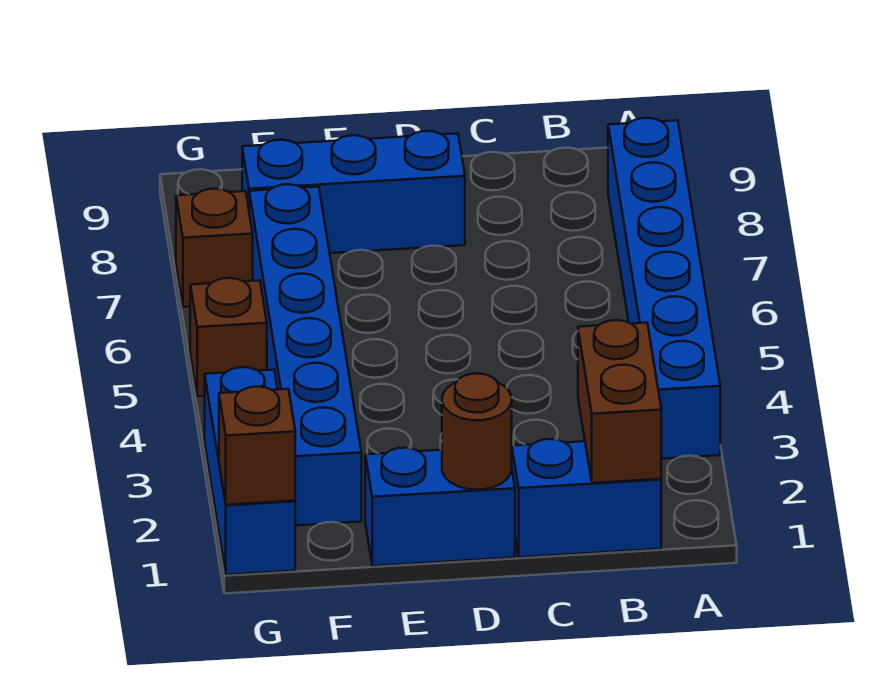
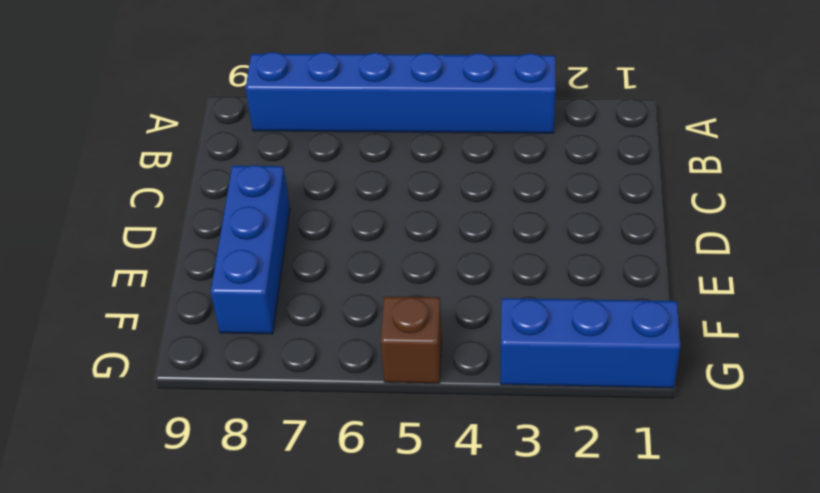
none -> blue brick B1:C1 level 1
none -> blue brick D1:E1 level 1

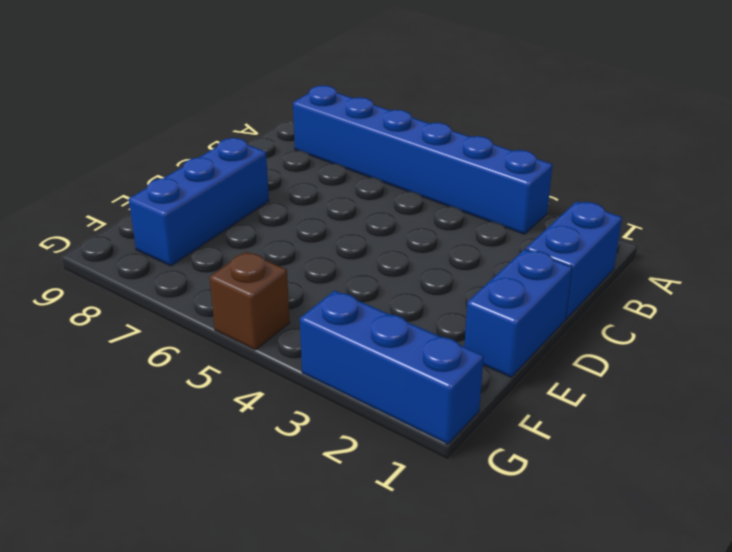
none -> blue brick F2:F7 level 1
none -> brown brick G7 level 1

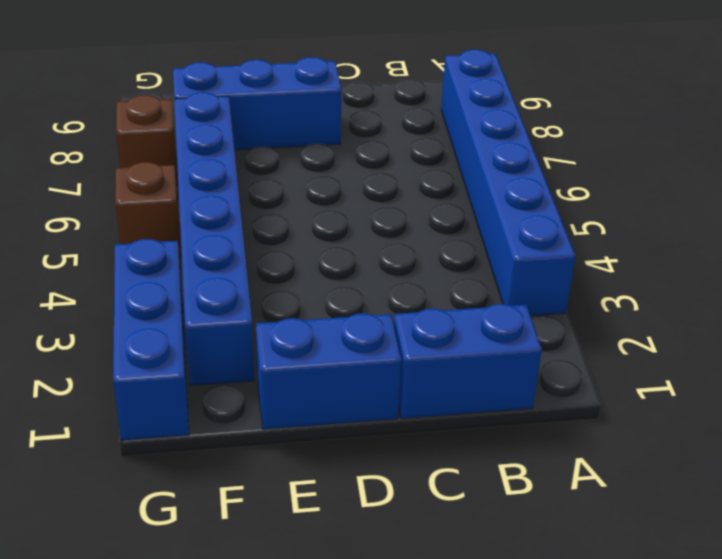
none -> brown brick B1:B2 level 2
none -> brown round brick D1 level 2

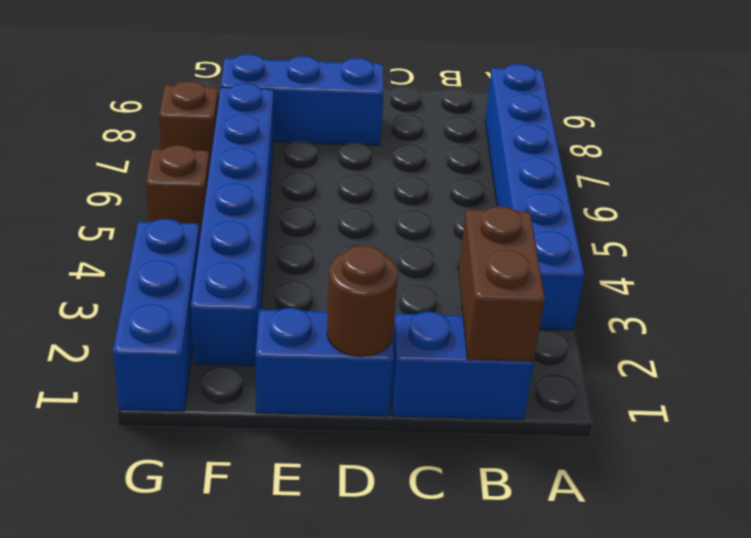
none -> brown brick G1 level 2

